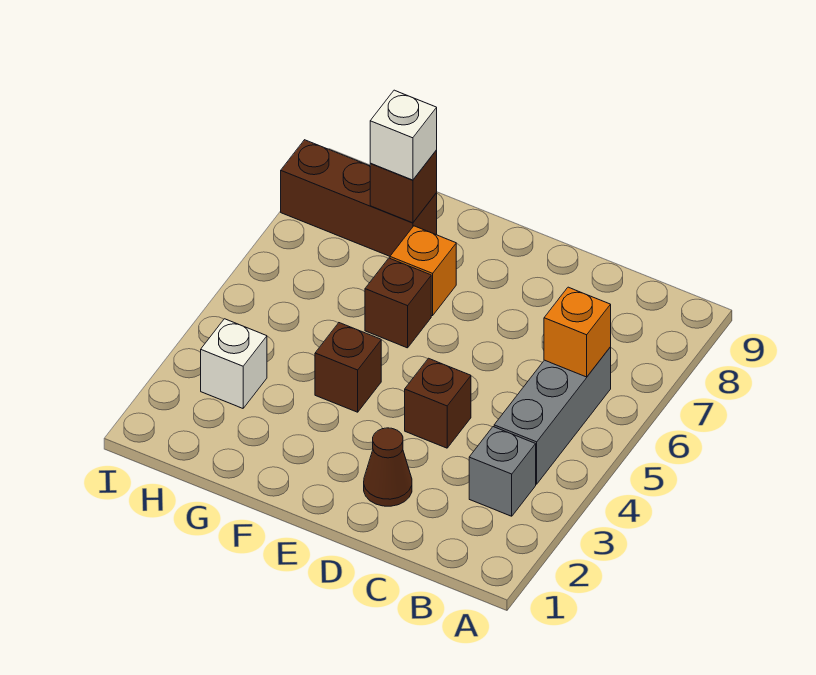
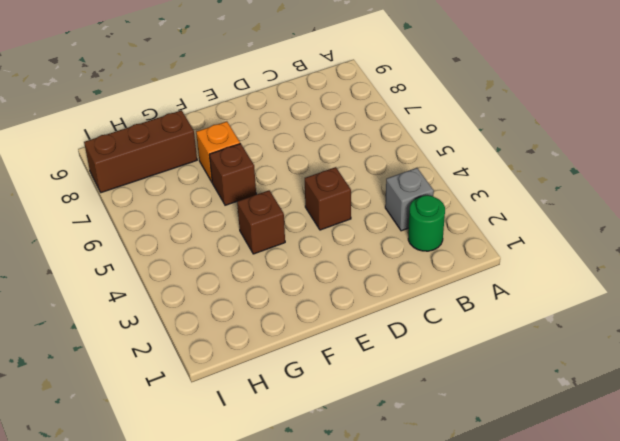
green round brick B2 level 1 -> none
none -> grey brick B4:B6 level 1
none -> brown cone D2 level 1
none -> white brick H3 level 1

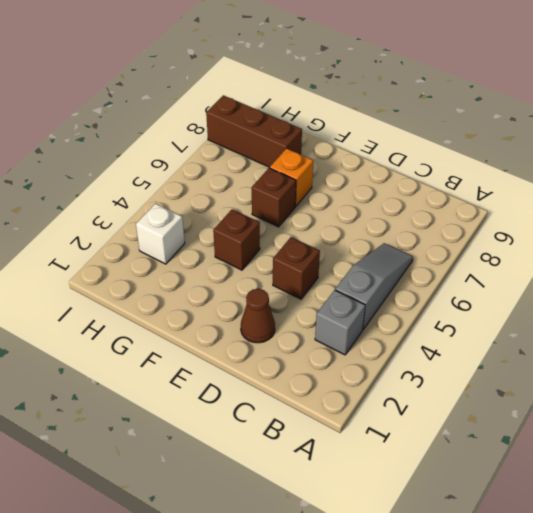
grey slope B4:B6 level 1 top 4 -> grey brick B4:B6 level 1
none -> orange brick B6 level 2
none -> brown brick G8 level 2
none -> white brick G8 level 3

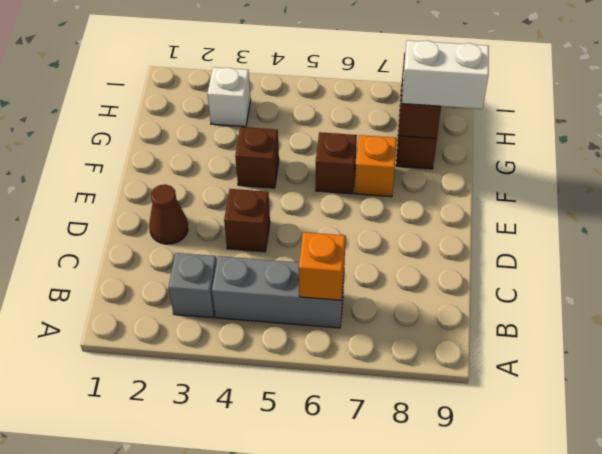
white brick G8:G9 level 3 -> white brick G8 level 3

